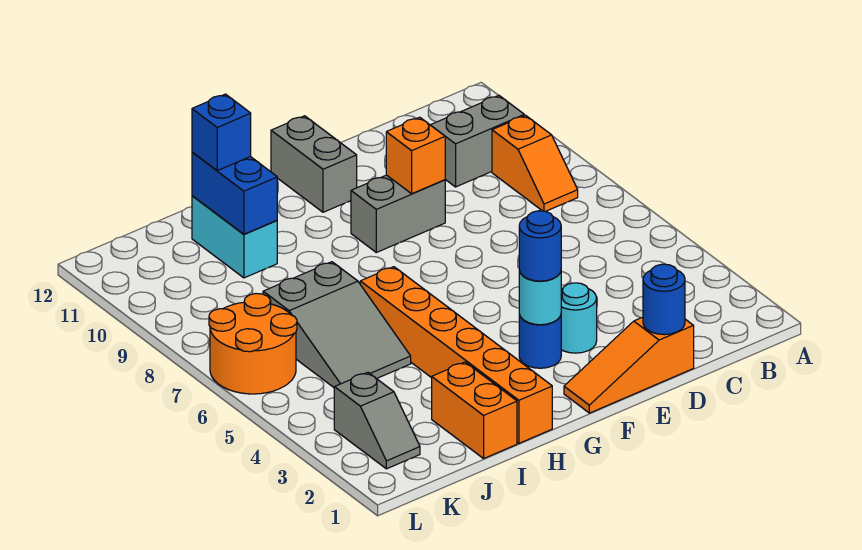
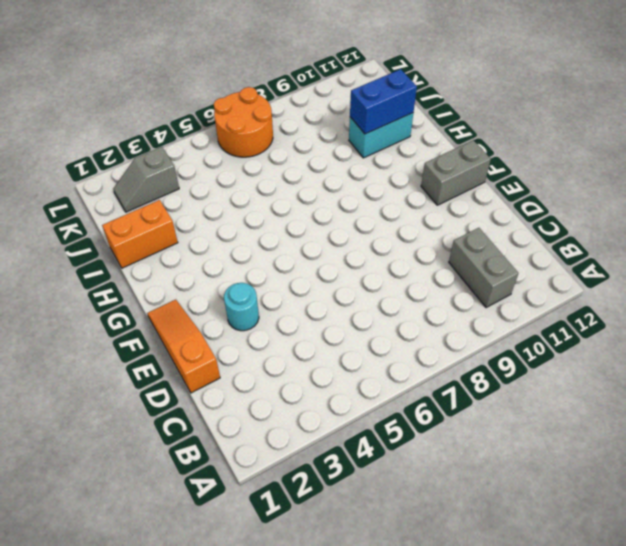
none -> orange slope B8:B9 level 1 top 9
none -> grey brick E9:F9 level 1
none -> blue round brick F3 level 1

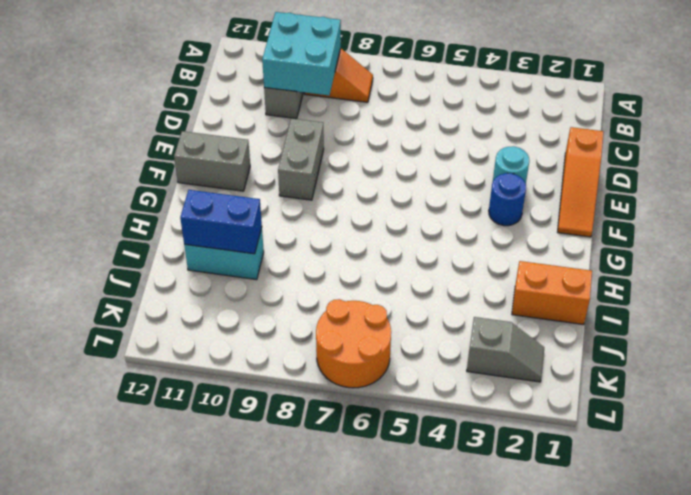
cyan brick B9:C10 level 2 -> none
none -> orange brick H1:H6 level 1
none -> grey slope I5:J7 level 1 top 7
none -> blue round brick D1 level 2

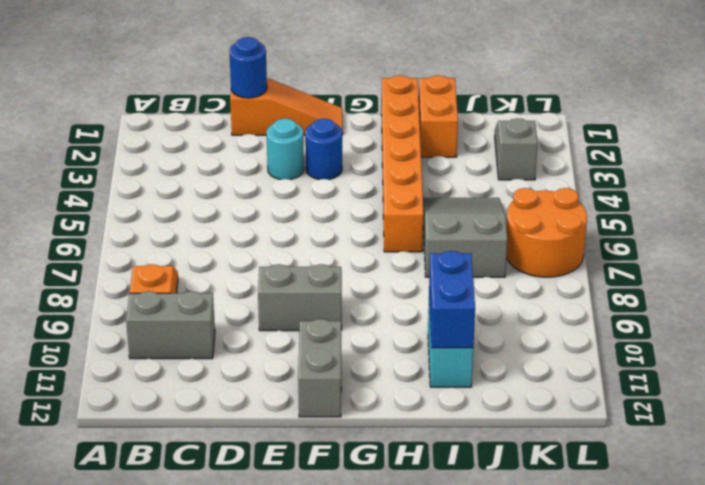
none -> orange brick E9 level 2
none -> cyan round brick F3 level 2
none -> blue round brick F3 level 3

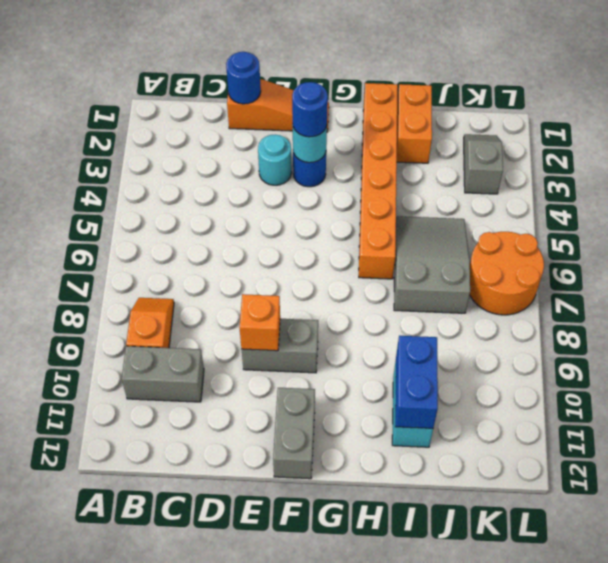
none -> blue brick I11 level 3

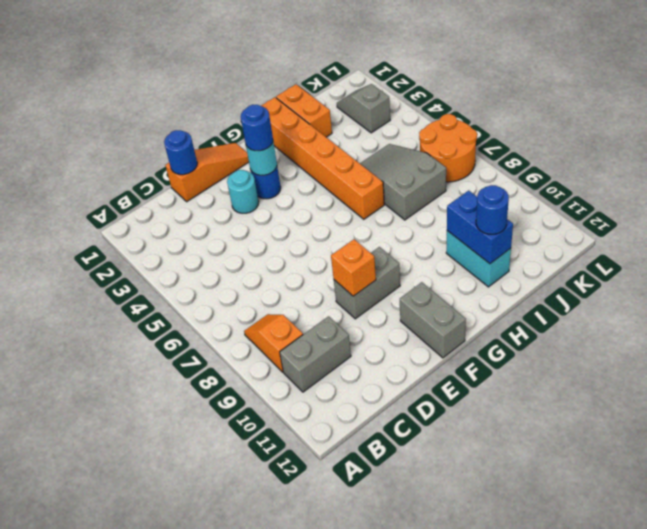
blue round brick I11 level 3 -> blue brick I11 level 3

